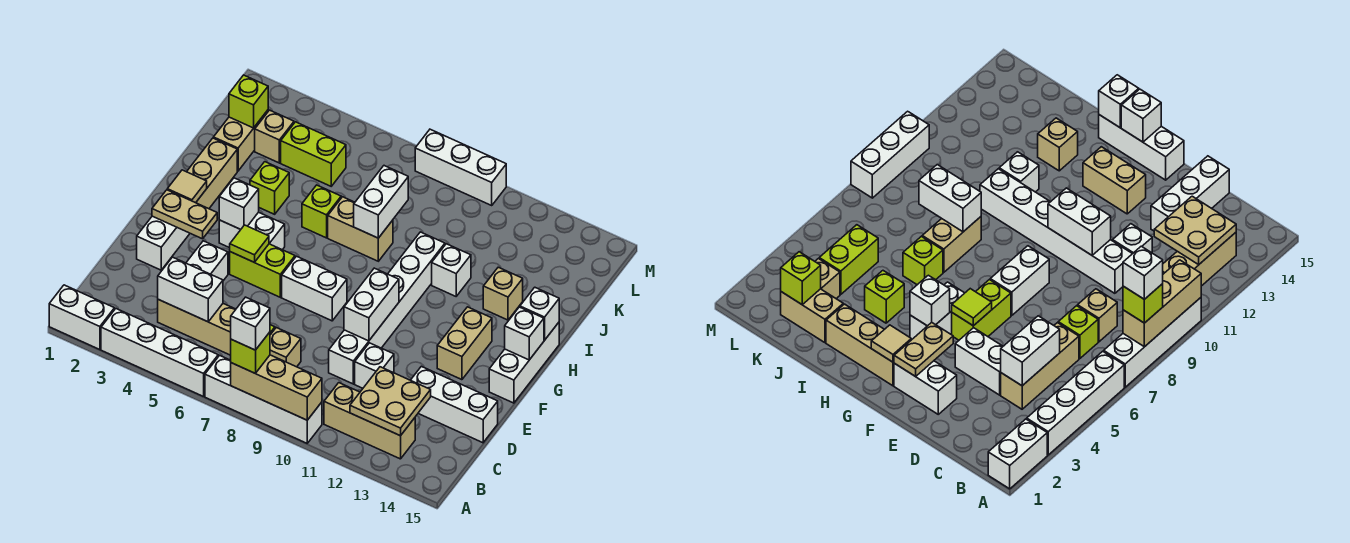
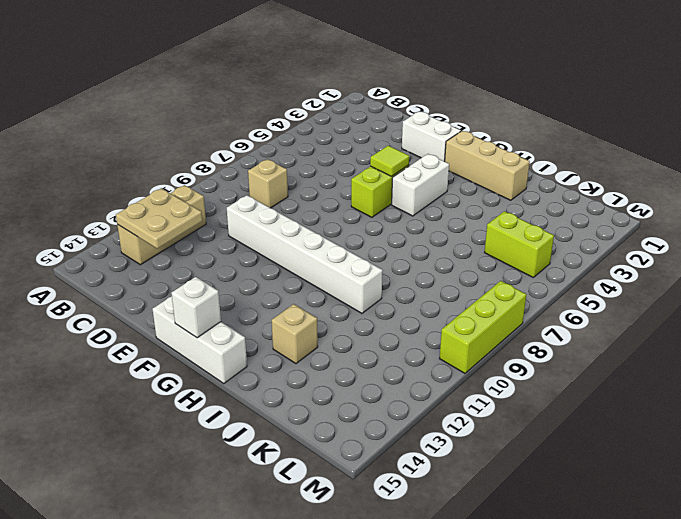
lime brick K5:L5 level 1 -> lime brick K4:K5 level 1
lime brick M8:M10 level 1 -> white brick M8:M10 level 1
none -> white brick A1:A2 level 1
none -> white brick A3:A6 level 1
none -> white brick A7:A10 level 1
none -> tan brick C4:C6 level 1

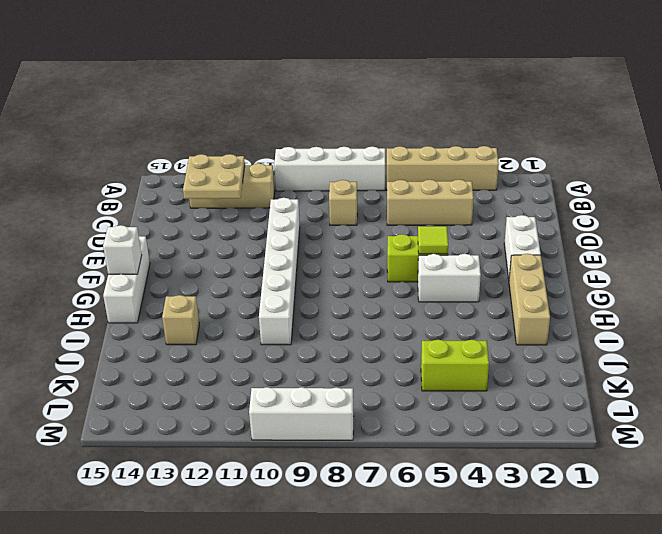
tan brick A3:A6 level 1 -> white brick A3:A6 level 1
none -> white brick A1:A2 level 1
none -> lime brick C7 level 1
none -> white brick D4:E4 level 1
none -> white brick D11 level 1

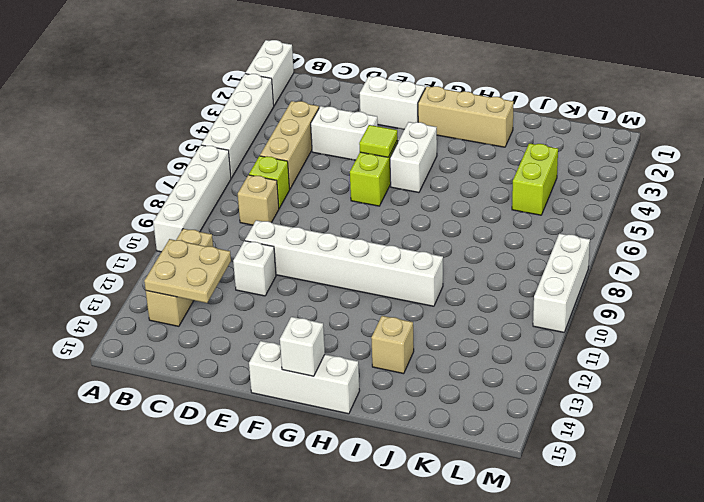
none -> white brick D13:D15 level 1
none -> white brick F7:F8 level 1
none -> tan brick F13:G13 level 1
none -> lime brick I4 level 1

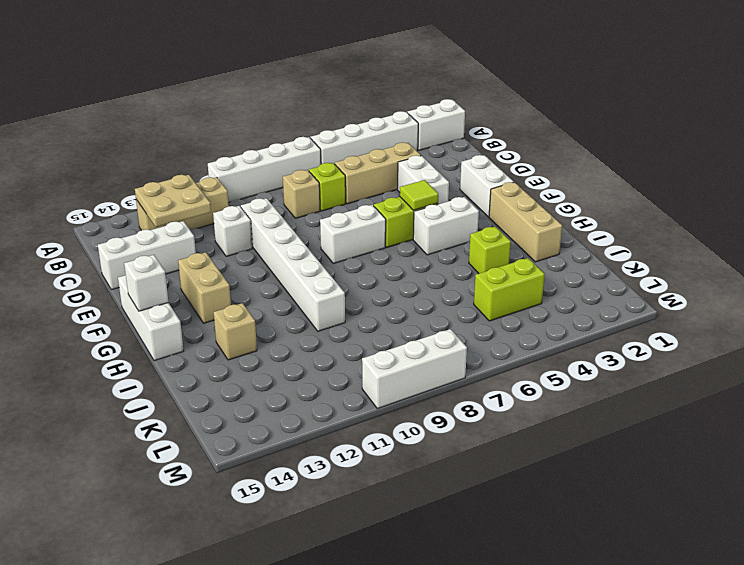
none -> lime brick I6 level 1
none -> tan brick I7:I8 level 1
none -> white brick I11 level 1
none -> tan brick J2:K2 level 1

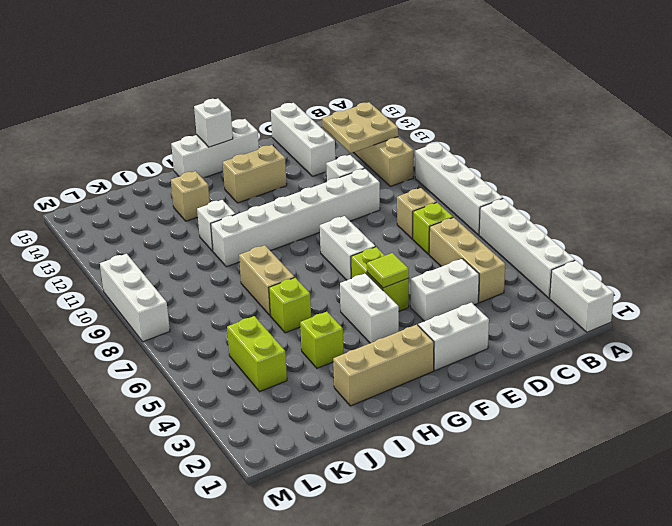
none -> tan brick J2:K2 level 1
none -> tan brick K3 level 1
none -> tan brick A8:A10 level 2
none -> white brick C4:C5 level 2

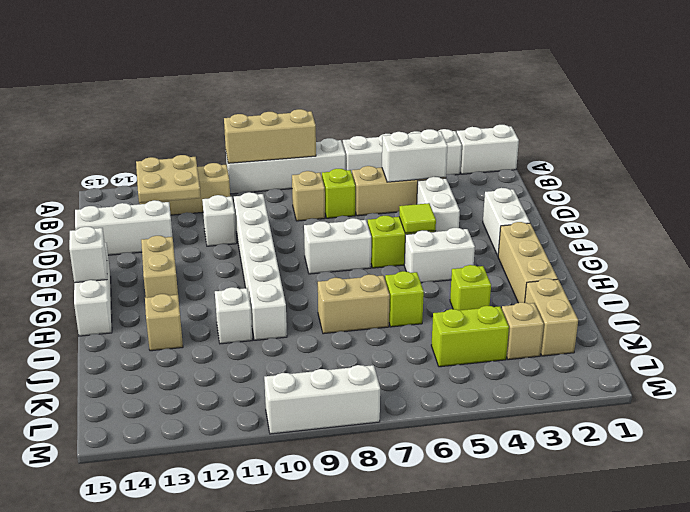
none -> white brick E10:F10 level 2
none -> tan plate F2:F3 level 2
none -> tan tile G2 level 2
none -> white brick G4 level 2

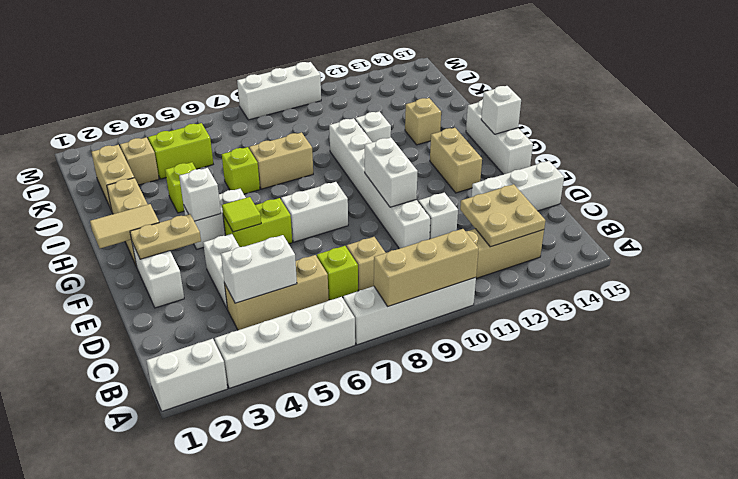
tan tile G1:G2 level 2 -> tan tile G2 level 2
none -> white brick H15 level 2
none -> white brick I8:J8 level 2
none -> lime brick K2 level 2
none -> lime brick A8 level 3

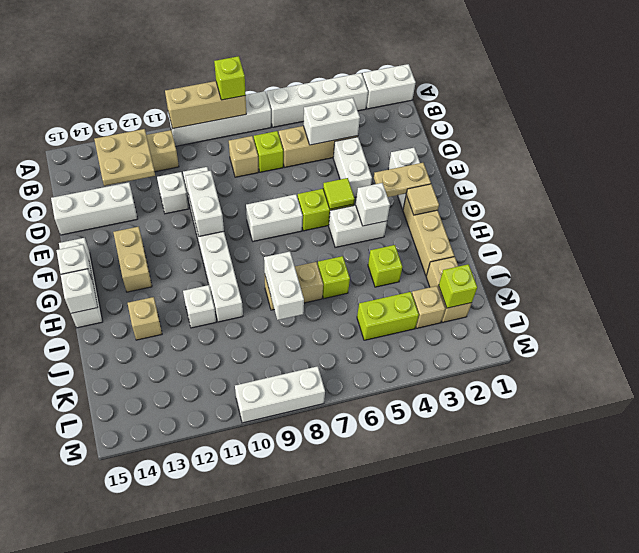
none -> white brick A8 level 4

